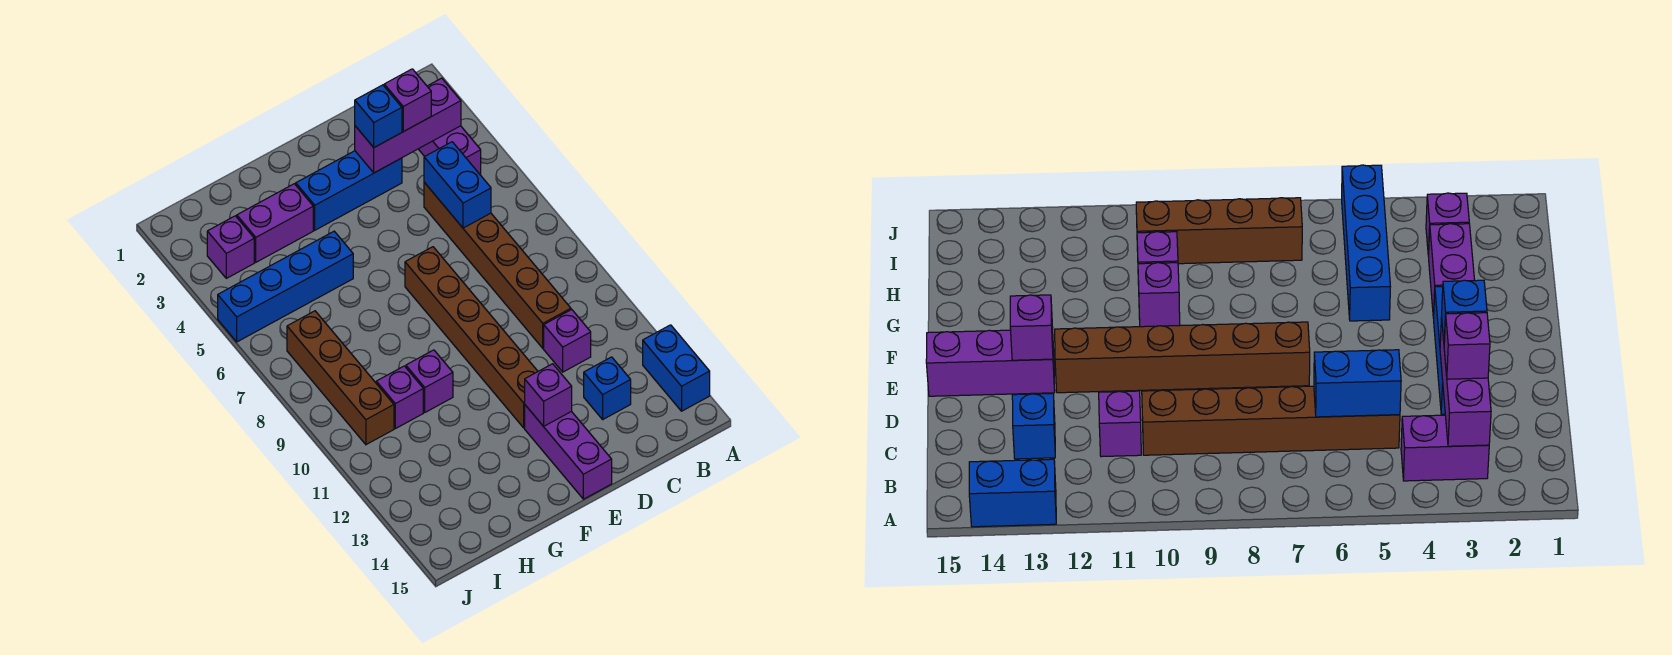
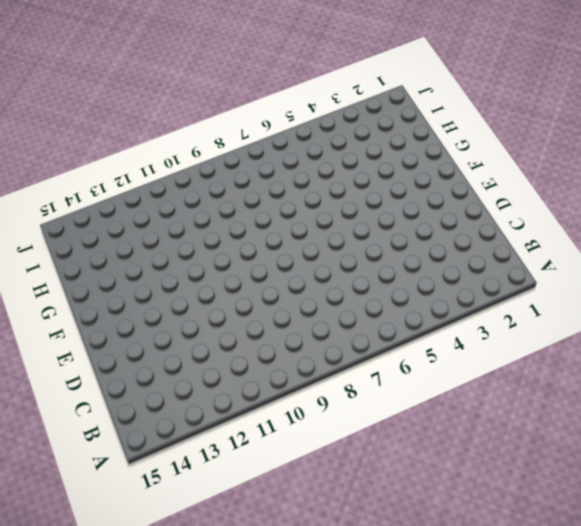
none -> blue brick A13:A14 level 1
none -> purple brick B3:B4 level 1
none -> brown brick C5:C10 level 1

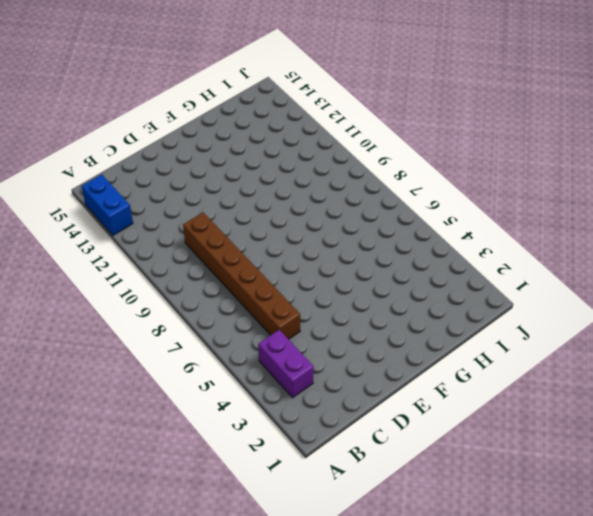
none -> purple brick C11 level 1
none -> blue brick C13 level 1
none -> blue brick D3:F3 level 1

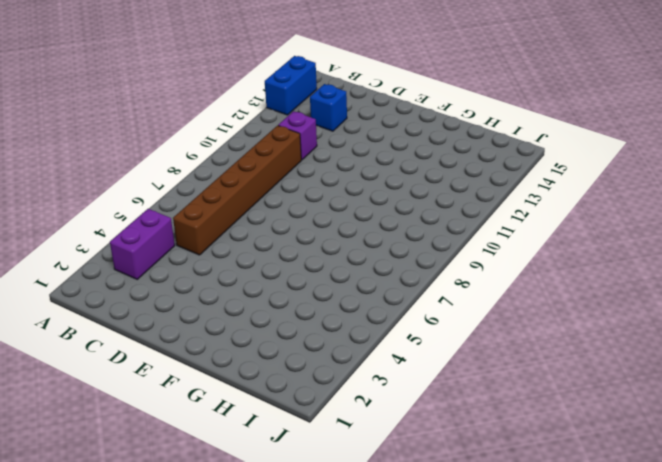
none -> blue brick D3:F3 level 1
none -> brown brick E7:E12 level 1
none -> purple brick E13:E15 level 1

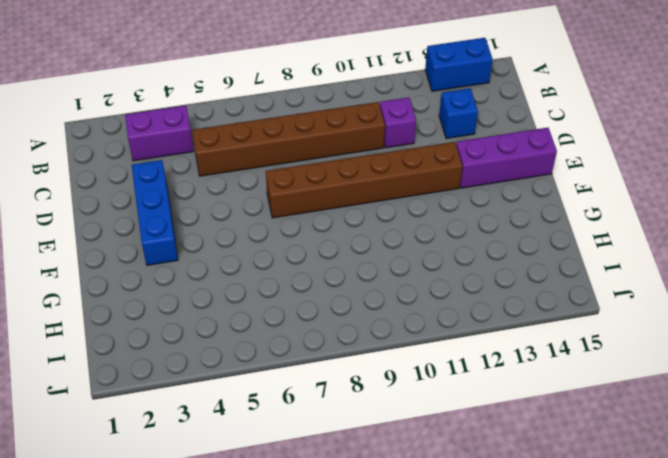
none -> purple brick G3:H3 level 1
none -> blue brick G5:J5 level 1
none -> purple brick G10 level 1

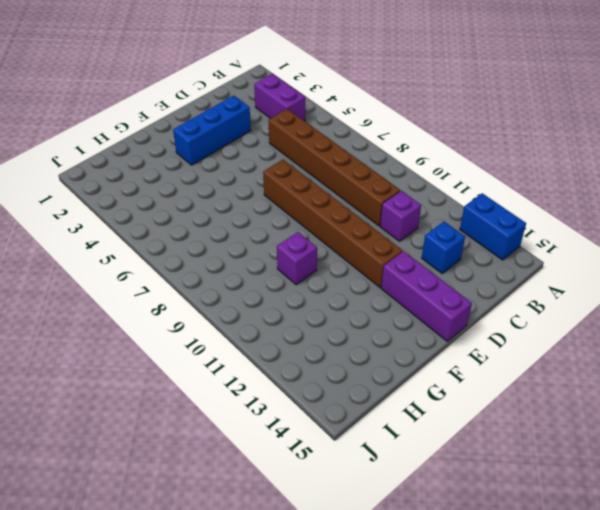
none -> purple brick G3:H3 level 1
none -> blue brick G5:J5 level 1
none -> purple brick H10 level 1

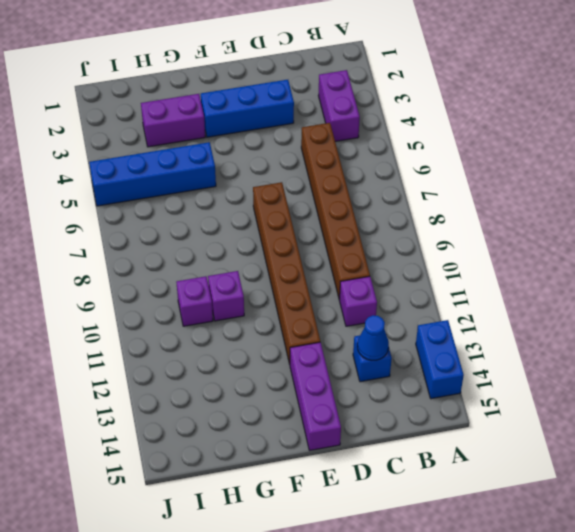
blue cone C13 level 2 -> none
none -> purple brick I3 level 1
none -> brown brick I7:I10 level 1
none -> purple brick B3:D3 level 2

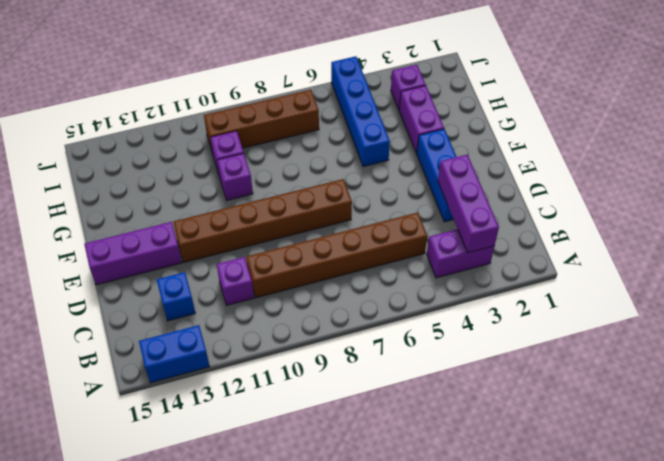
none -> blue brick C5:C6 level 2
none -> purple brick E13 level 2
none -> purple brick C3 level 3

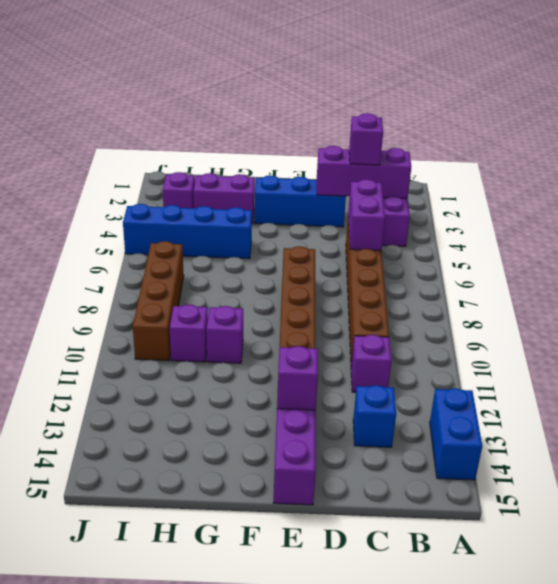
purple brick C5:C6 level 2 -> blue brick C5:C6 level 2
none -> blue brick D3 level 3

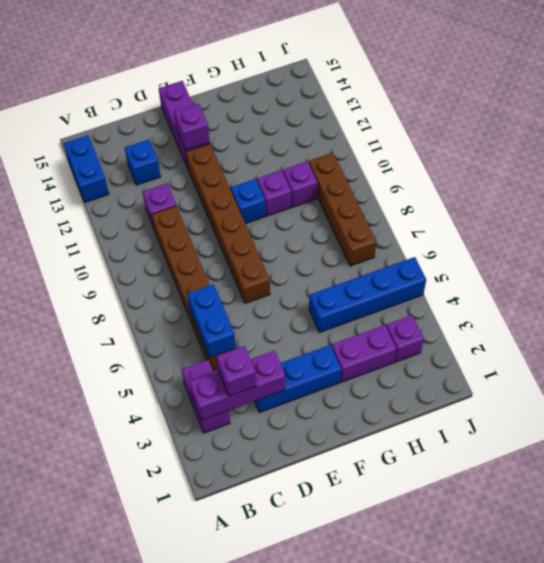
blue brick F10 level 1 -> blue brick D3 level 3

